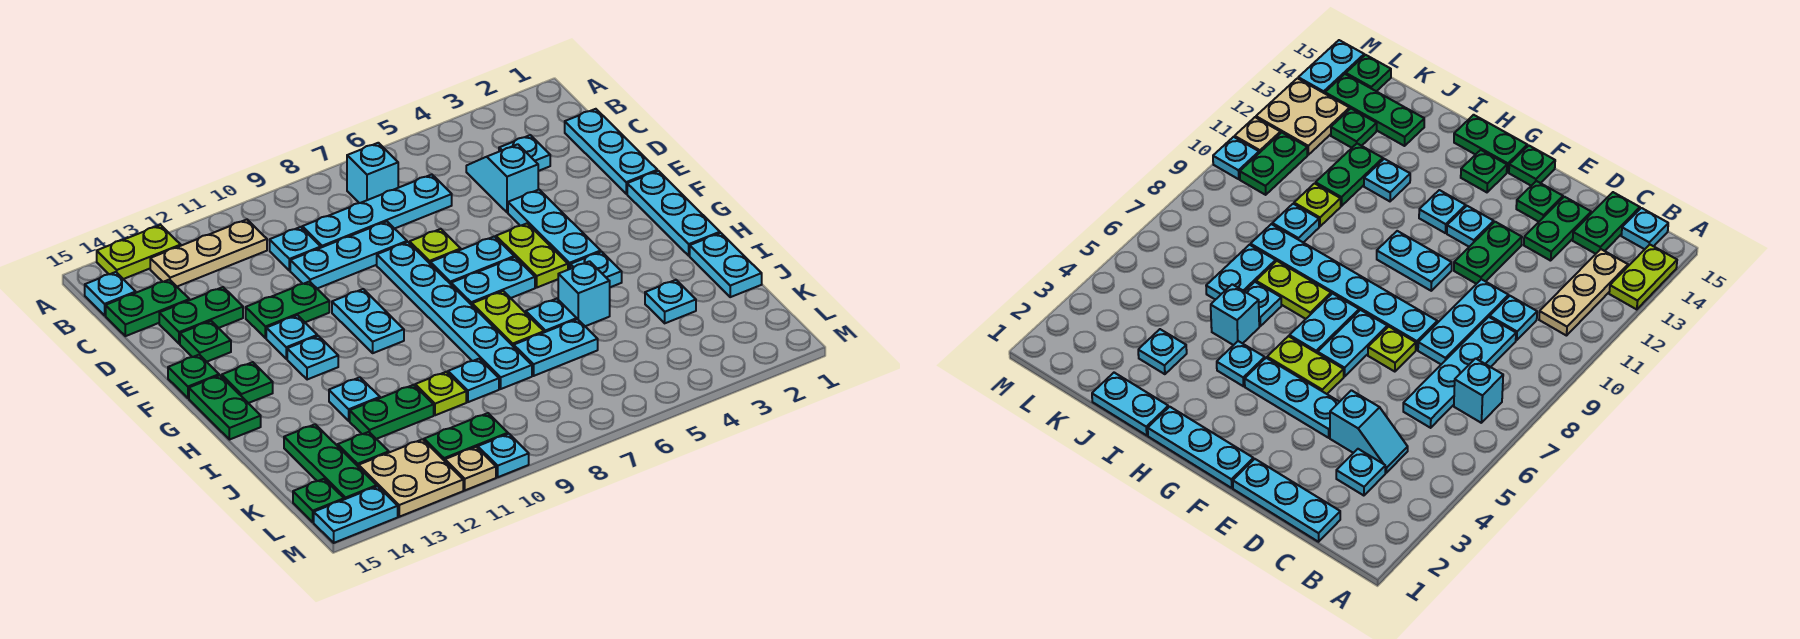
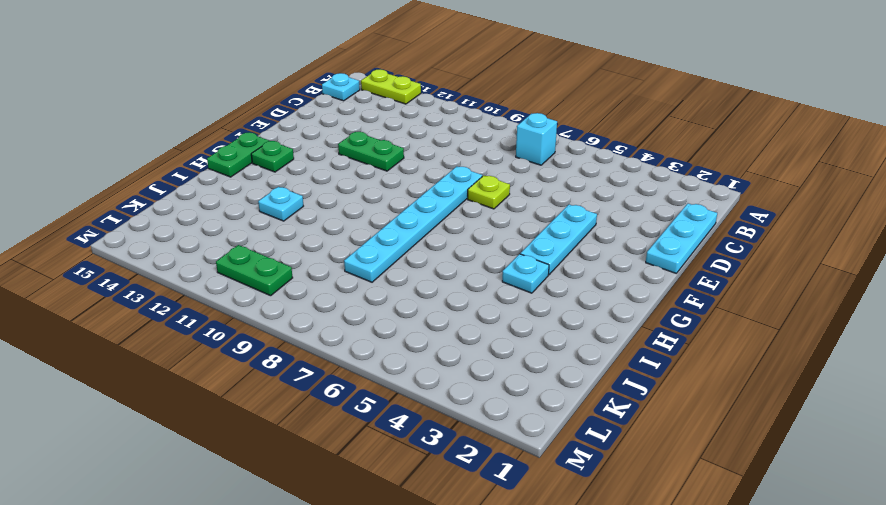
none -> tan plate B11:B13 level 1
none -> cyan plate C3 level 1
none -> cyan slope C4:D4 level 1 top D
none -> cyan plate C6:C9 level 1

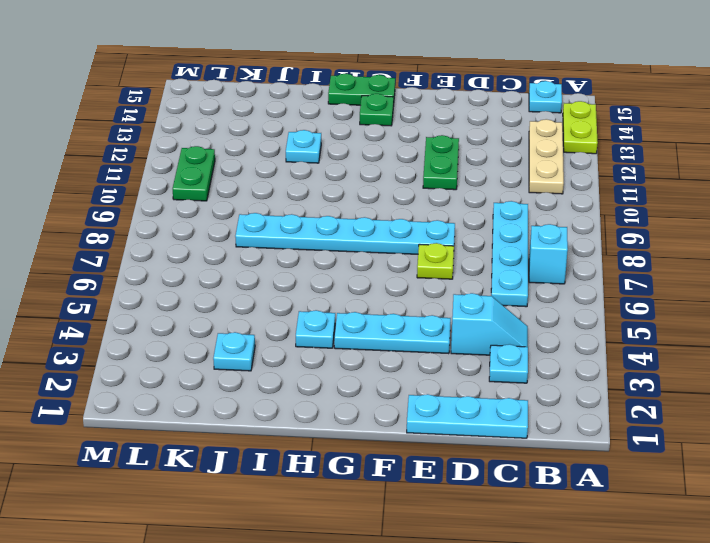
none -> cyan plate C10 level 1
none -> green plate C14:C15 level 1
none -> cyan plate D8:D10 level 1
none -> green plate D13:D14 level 1

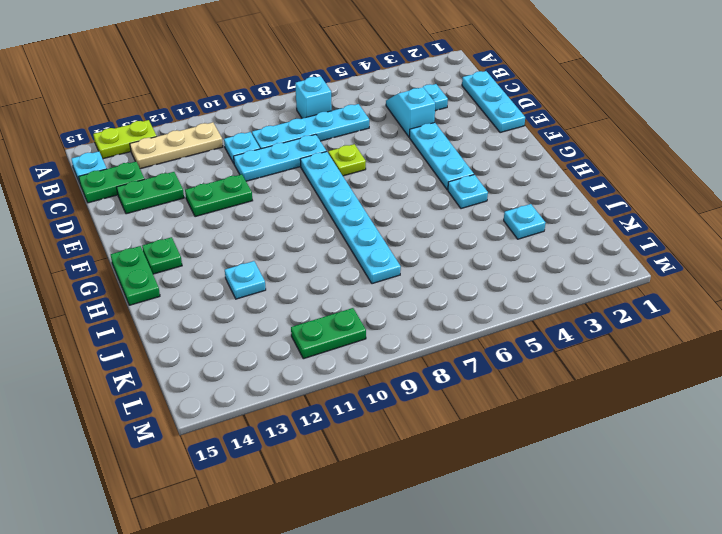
none -> green plate E14 level 1
none -> cyan plate F1:H1 level 1
none -> lime plate F5:G5 level 1
none -> cyan plate F6:F7 level 1

